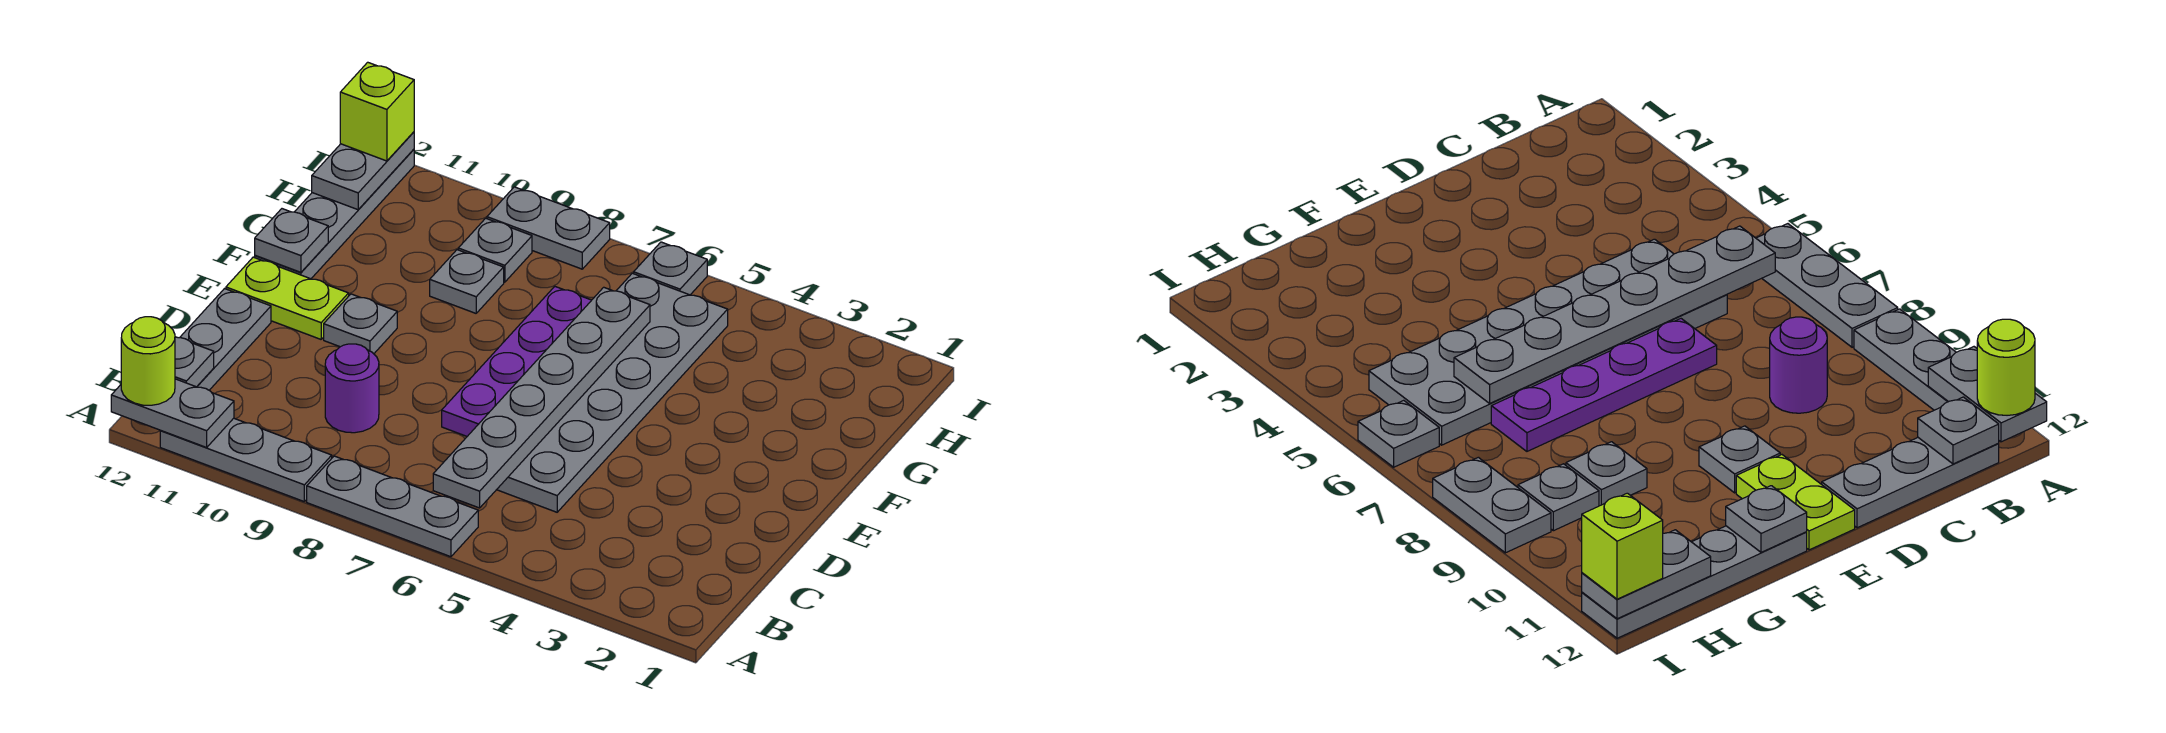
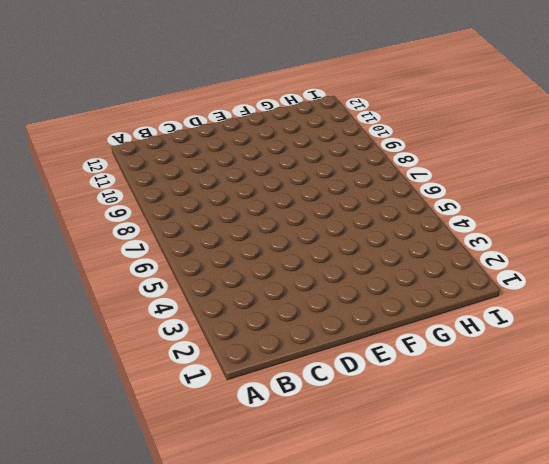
none -> grey plate A6:A8 level 1
none -> grey plate A9:A11 level 1
none -> grey plate B12:D12 level 1

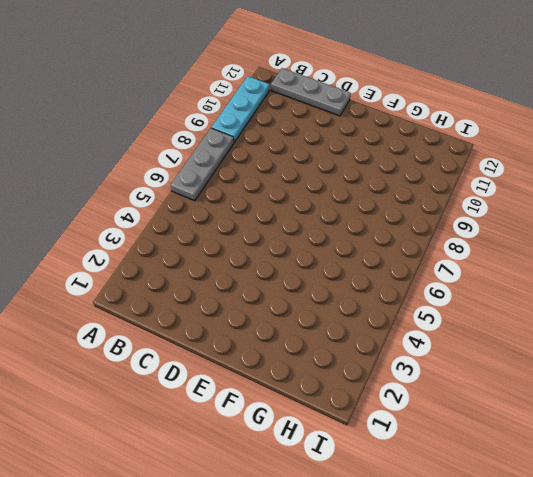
cyan plate A9:A11 level 1 -> grey plate A9:A11 level 1
none -> grey plate C5:H6 level 1
none -> purple round brick C9 level 1
none -> purple plate D7:G7 level 1

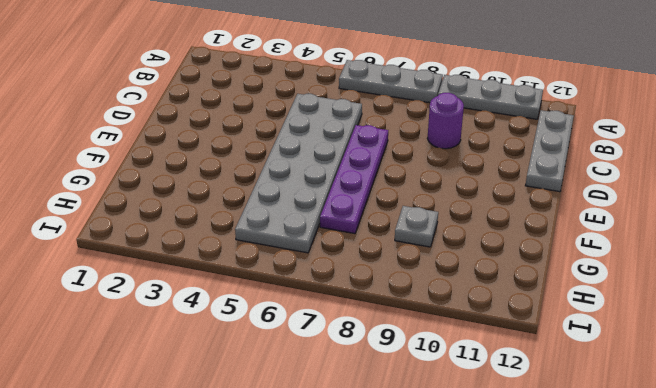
none -> grey plate E10 level 1
none -> lime plate E11:E12 level 1
none -> grey plate F12:I12 level 1

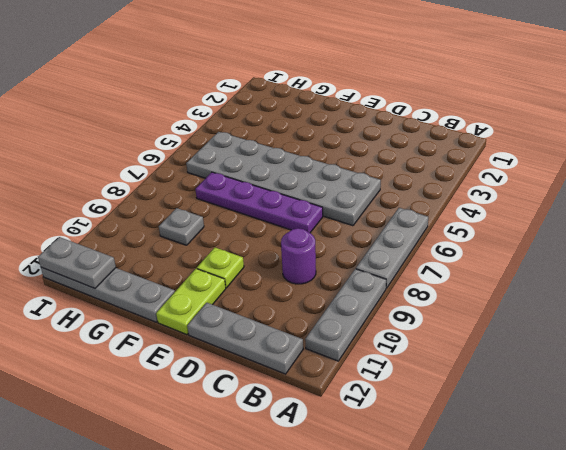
lime plate E10 level 1 -> grey plate E10 level 1
none -> grey plate H9 level 1
none -> grey plate I6 level 1
none -> grey plate I8:I9 level 1

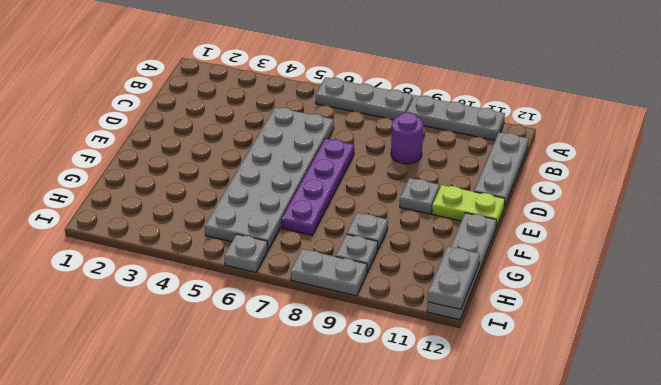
none -> grey plate A11:A12 level 2
none -> grey plate B6:G6 level 2
none -> grey plate B12 level 2

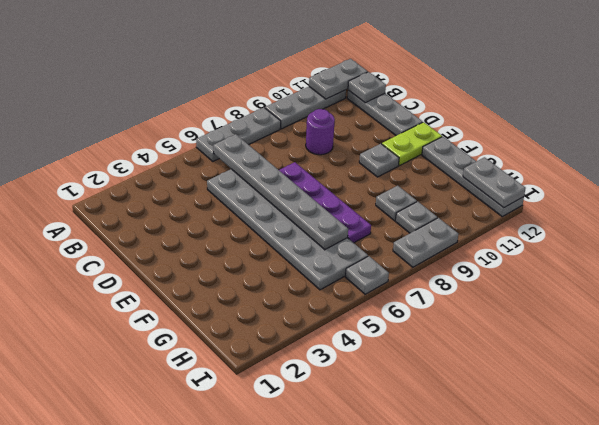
none -> grey plate F12 level 2
none -> lime round brick A12 level 3
none -> lime brick I12 level 3

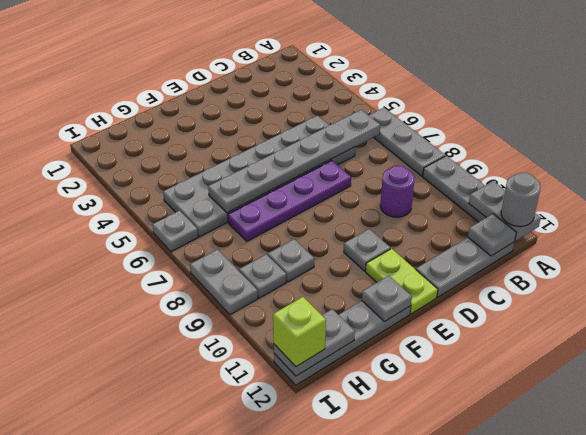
grey round brick A12 level 3 -> lime round brick A12 level 3

